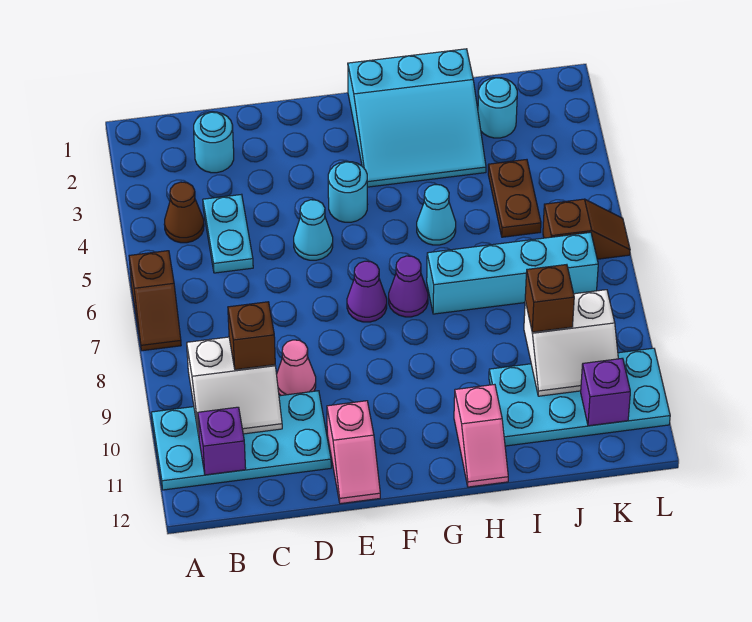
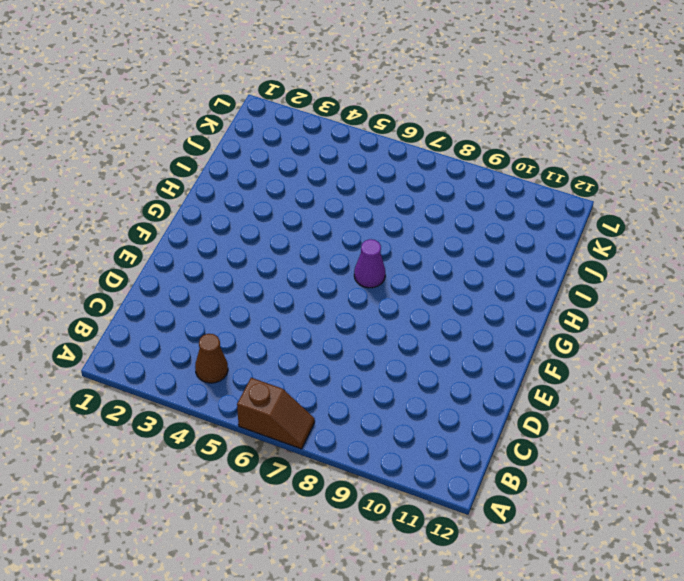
none -> cyan plate A10:D11 level 1
none -> cyan round brick C2 level 1
none -> cyan plate C4:C5 level 1

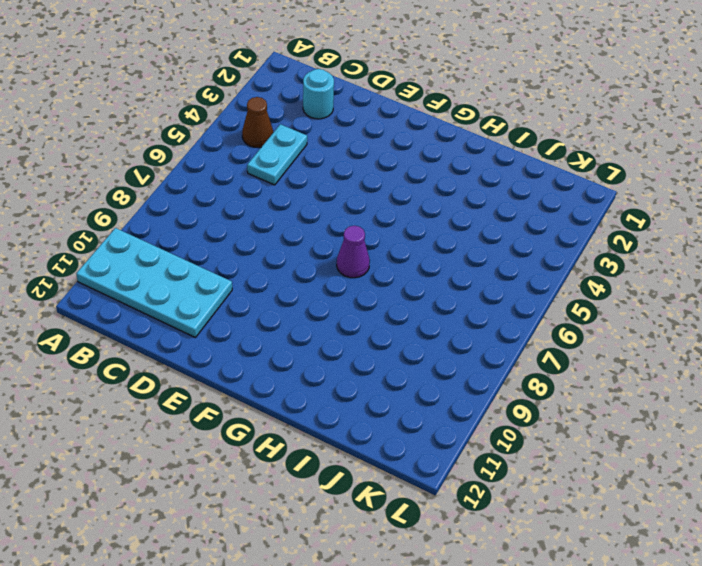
none -> brown slope A6:A7 level 1 top 6
none -> pink cone D9 level 1
none -> cyan cone E5 level 1

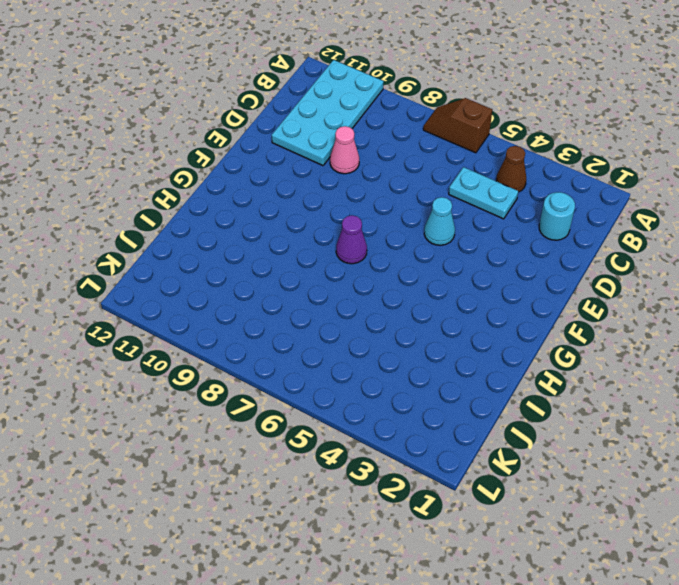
none -> pink slope E11:E12 level 1 top 11
none -> cyan round brick F4 level 1
none -> purple cone F7 level 1

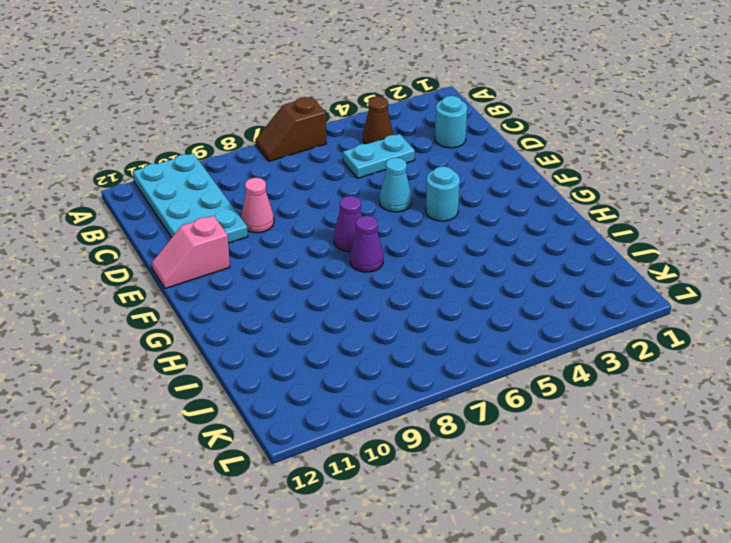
none -> cyan slope G1:I3 level 1 top 1
none -> cyan cone H5 level 1
none -> cyan brick H7:K7 level 1

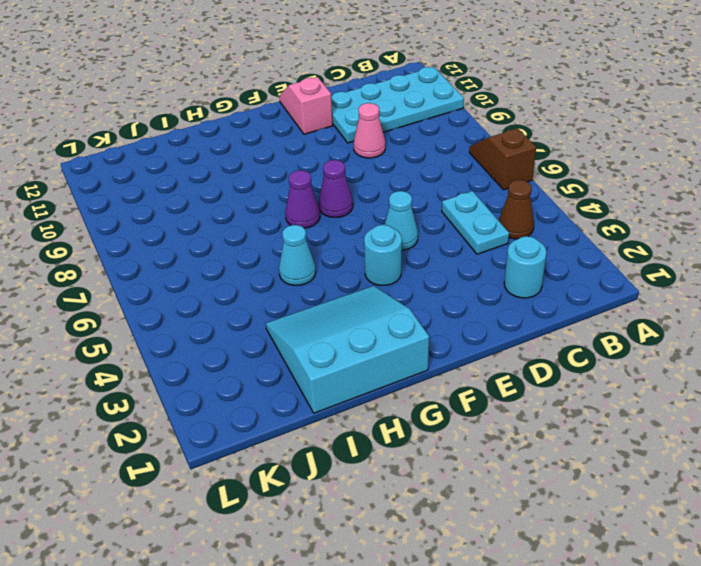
none -> cyan brick H7:K7 level 1
none -> pink slope H11:H12 level 1 top 11
none -> cyan plate I10:L11 level 1

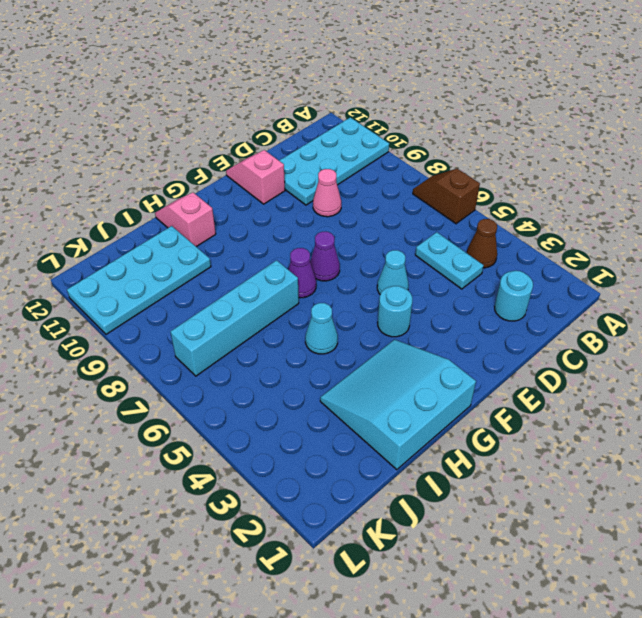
none -> cyan round brick J2 level 1
none -> brown plate J4:J5 level 1
none -> brown slope K6:L6 level 1 top K

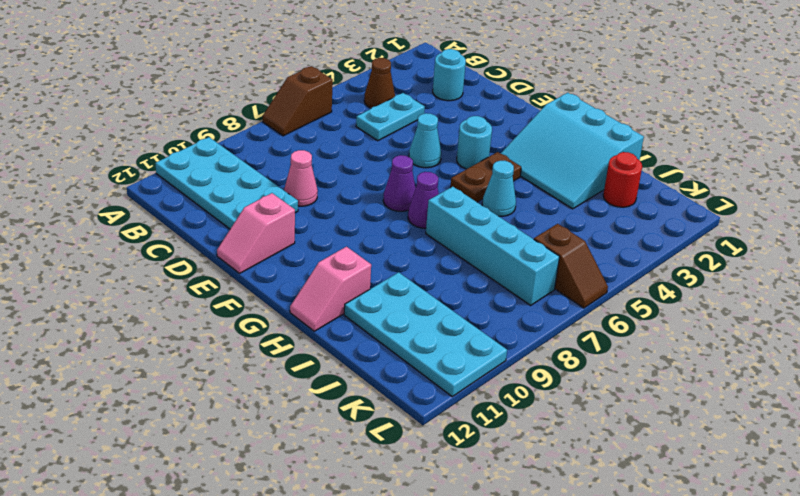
brown plate G4:G5 level 1 -> brown plate J4:J5 level 1
red round brick J2 level 1 -> cyan round brick J2 level 1
none -> white slope B9:C10 level 2 top 9
none -> purple brick B11 level 2
none -> white slope J9:K10 level 2 top 9

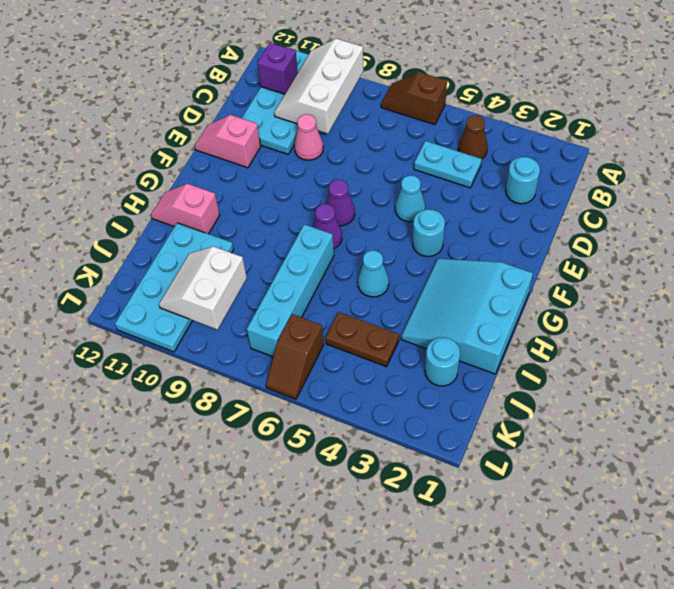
white slope A9:C10 level 2 top 9 -> white slope B9:C10 level 2 top 9
none -> purple brick K11 level 2
none -> brown brick C9 level 3
none -> brown brick J9 level 3

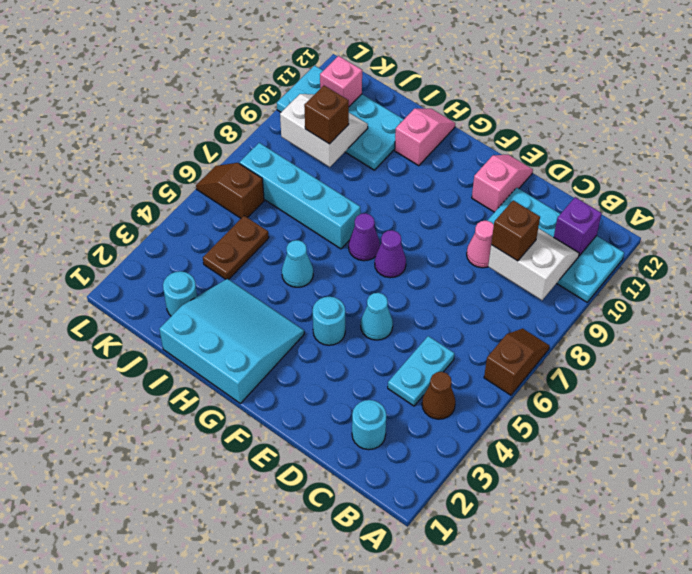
pink brick K11 level 2 -> purple brick K11 level 2

